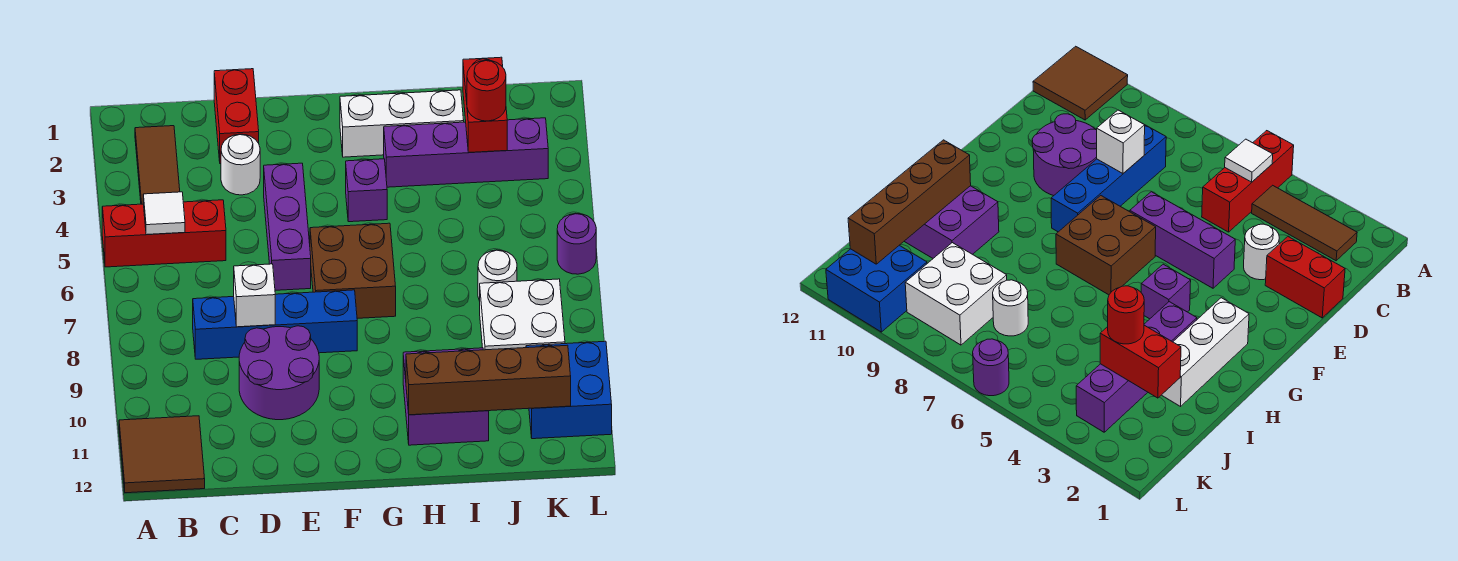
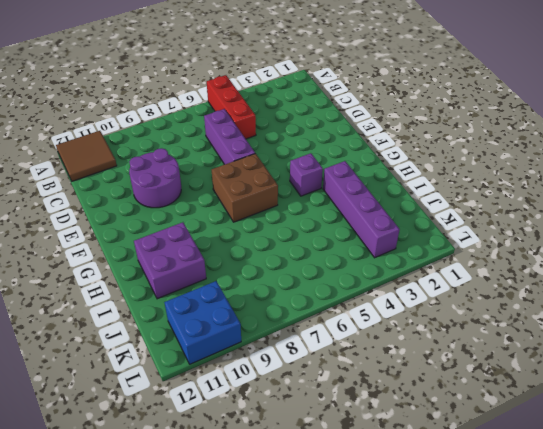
purple brick C6:E6 level 1 -> purple brick E4:E6 level 1
none -> brown tile B2:B4 level 1
none -> blue brick C8:F8 level 1
none -> red brick D1:D2 level 1

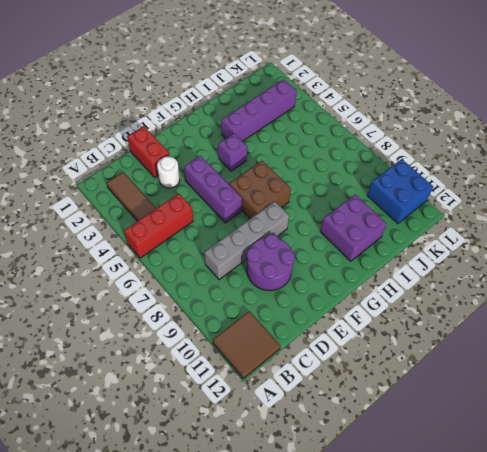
grey brick C8:F8 level 1 -> blue brick C8:F8 level 1
none -> white brick G2:I2 level 1
none -> white round brick J7 level 1
none -> white brick J8:K9 level 1

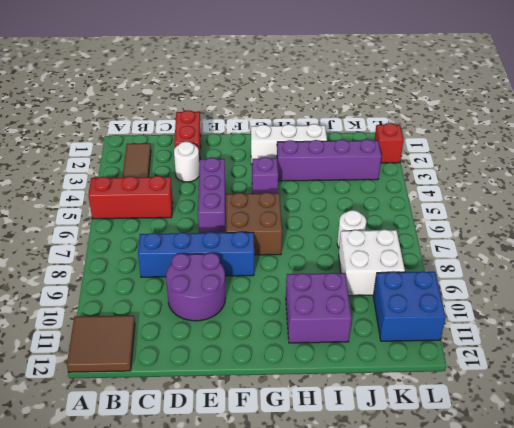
red brick L2 level 1 -> none
none -> purple round brick L6 level 1
none -> white tile B5 level 2
none -> white brick D8 level 2

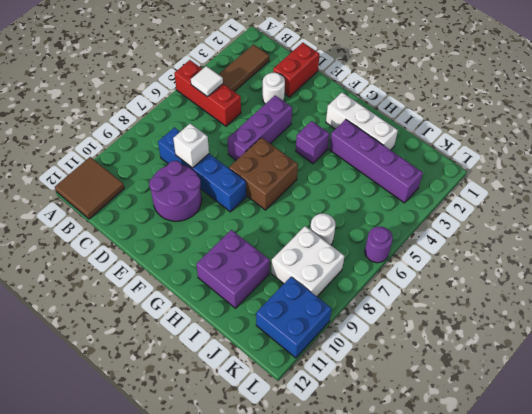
none -> brown brick H11:K11 level 2
none -> red brick J2:J3 level 2
none -> red round brick J3 level 3

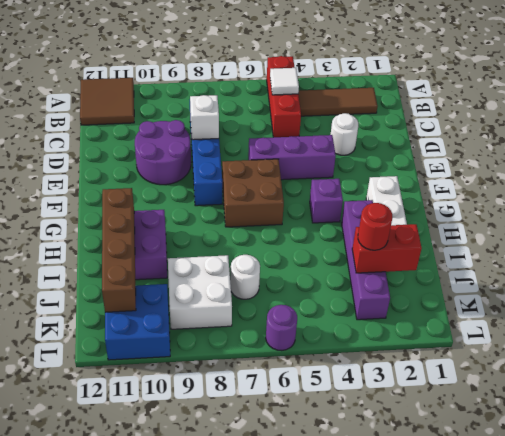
none -> red brick D1:D2 level 1

